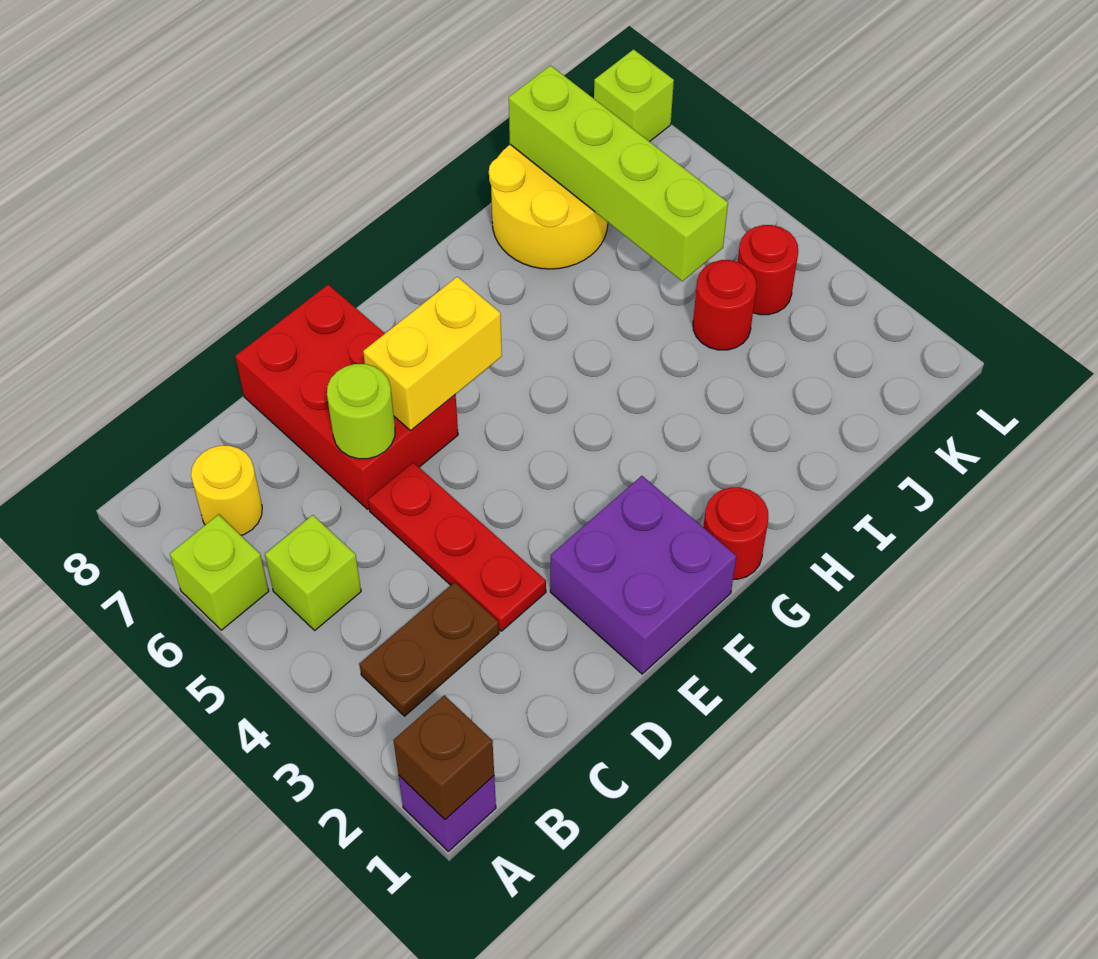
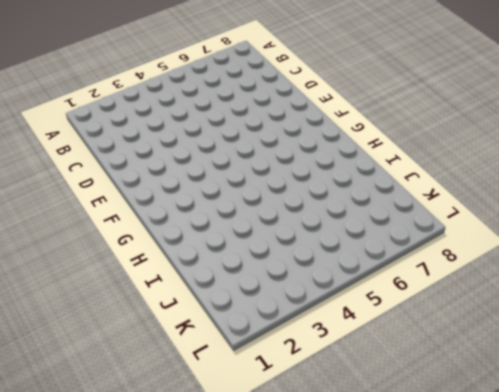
none -> purple brick A1 level 1
none -> lime brick A6 level 1
none -> brown plate B3:C3 level 1

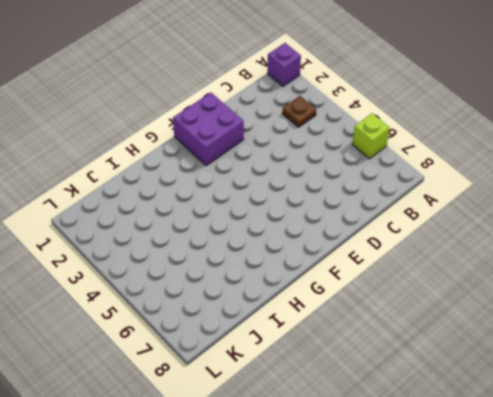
brown plate B3 level 1 -> brown plate B3:C3 level 1
none -> lime brick B5 level 1
none -> yellow round brick B7 level 1
none -> red plate D3:D5 level 1

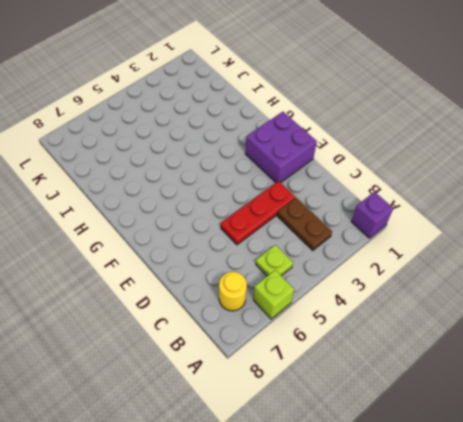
lime plate B5 level 1 -> lime brick B5 level 1
none -> red brick D6:E8 level 1
none -> red round brick G1 level 1
none -> yellow round brick I7:J8 level 1

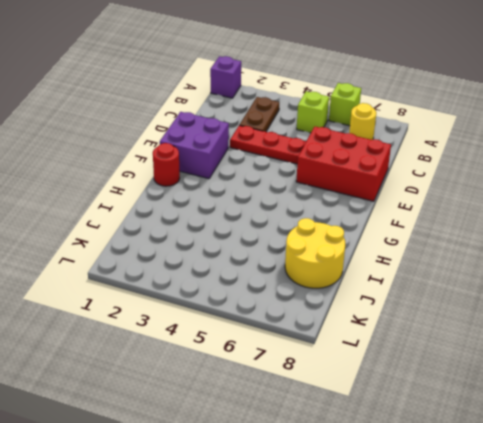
none -> red round brick J4 level 1
none -> red round brick K4 level 1
none -> lime brick L8 level 1

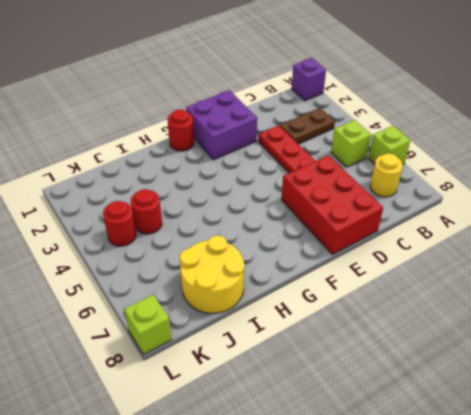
none -> brown brick A1 level 2
none -> lime round brick D6 level 2
none -> yellow brick E6:F6 level 2

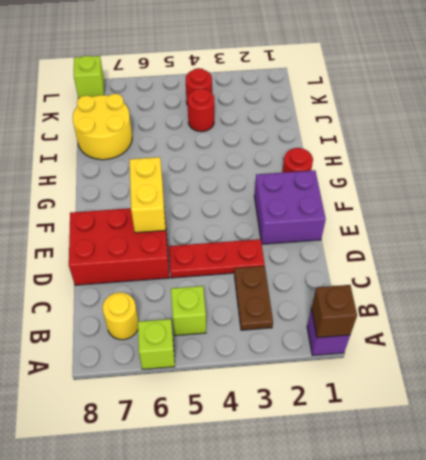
none -> lime round brick D6 level 2
none -> lime brick J5:J8 level 2

